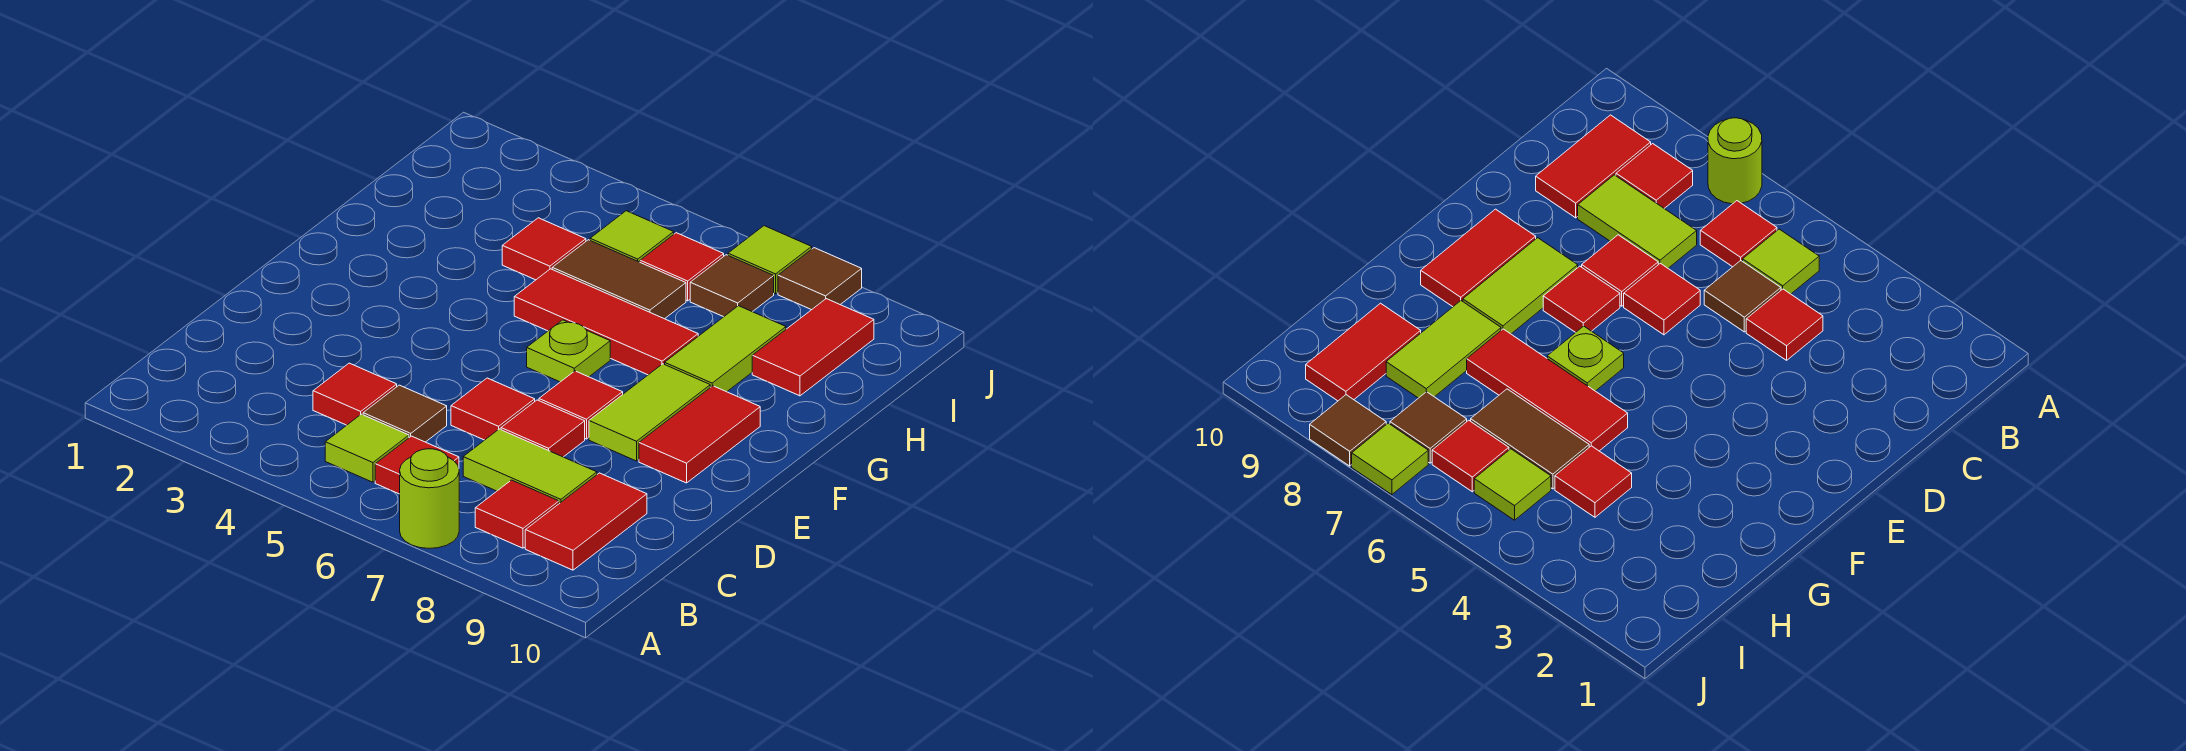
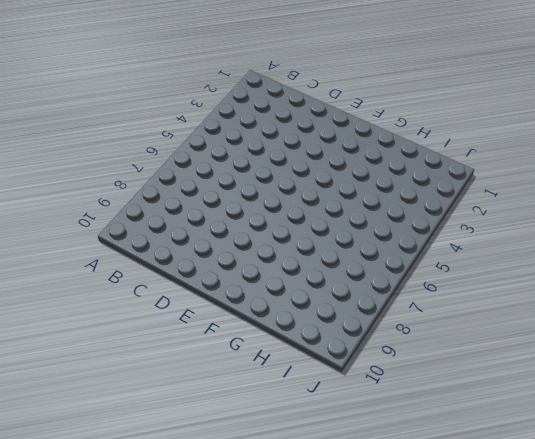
none -> lime round brick A7 level 1
none -> lime tile B5 level 1
none -> red tile B6 level 1

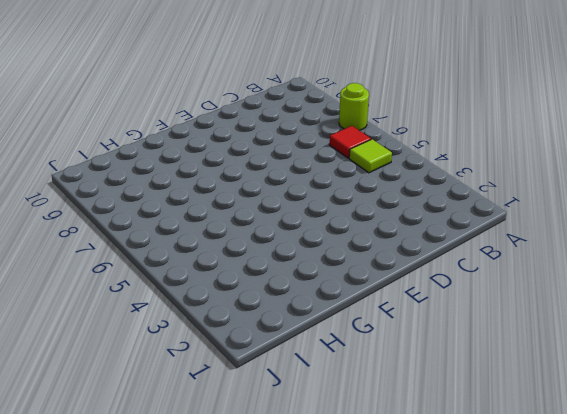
none -> red tile B8 level 1
none -> red tile B9:C9 level 1
none -> red tile C4 level 1

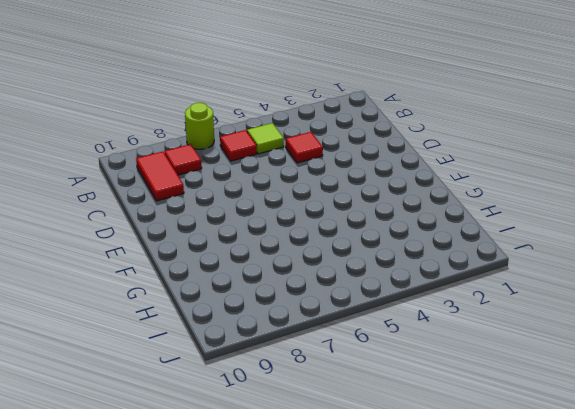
none -> brown tile C5 level 1
none -> lime tile C7:C8 level 1
none -> red tile D6 level 1

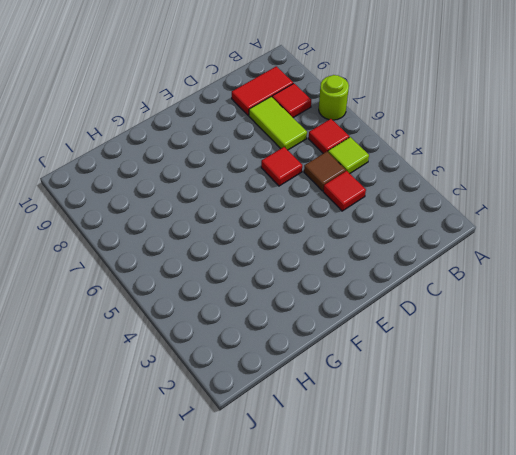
none -> red tile D7 level 1
none -> red tile E7 level 1
none -> lime tile E8:F8 level 1

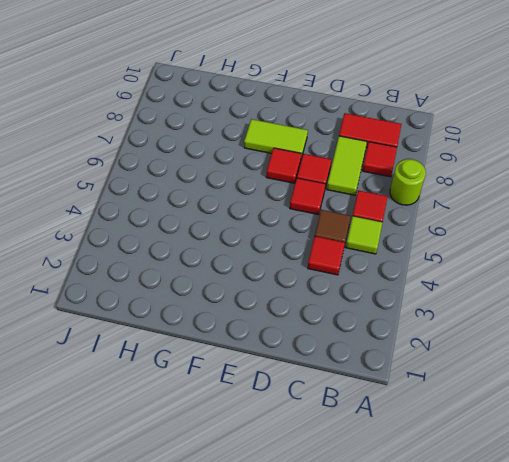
none -> red tile E9:F9 level 1
none -> lime plate F6 level 1
none -> red tile G5:G7 level 1

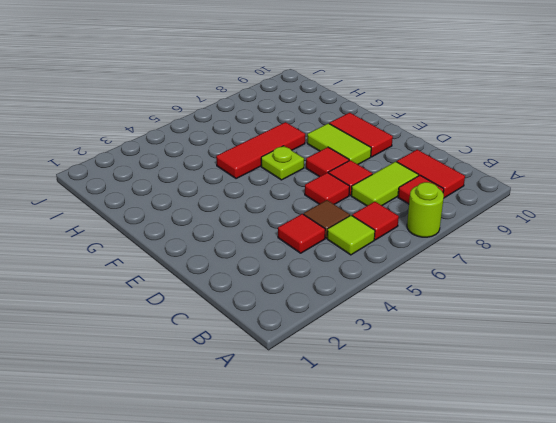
none -> lime tile G8:H8 level 1
none -> red tile H4 level 1
none -> brown tile H5:H6 level 1

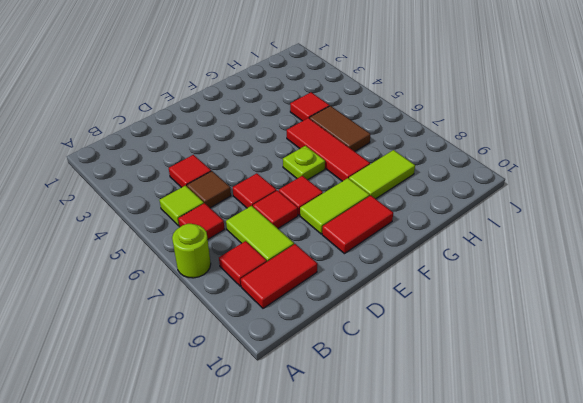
none -> red tile H9:I9 level 1
none -> lime tile I5 level 1
none -> red tile I6 level 1

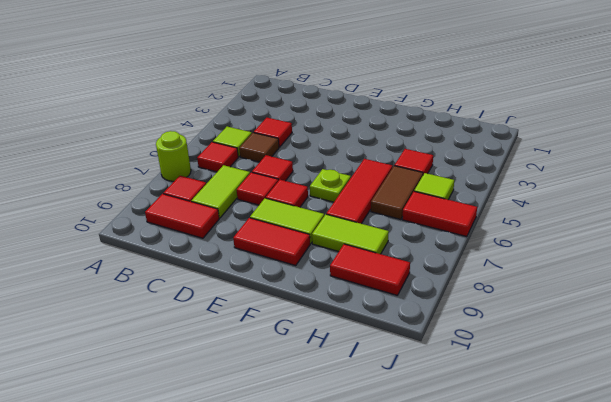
red tile I6:J6 level 1 -> red tile I6 level 1
none -> brown tile I7 level 1
none -> lime tile J7 level 1
none -> brown tile J8 level 1

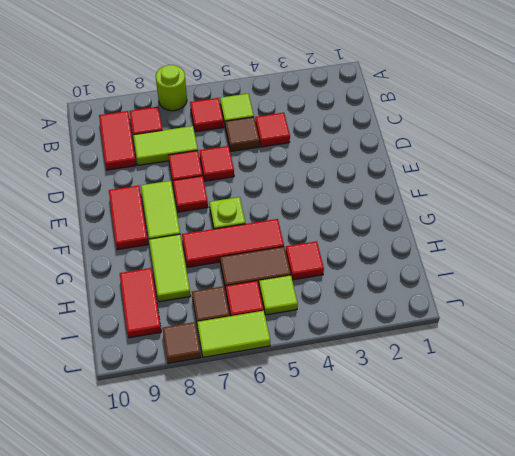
lime tile J6:J7 level 1 -> lime tile J7 level 1

